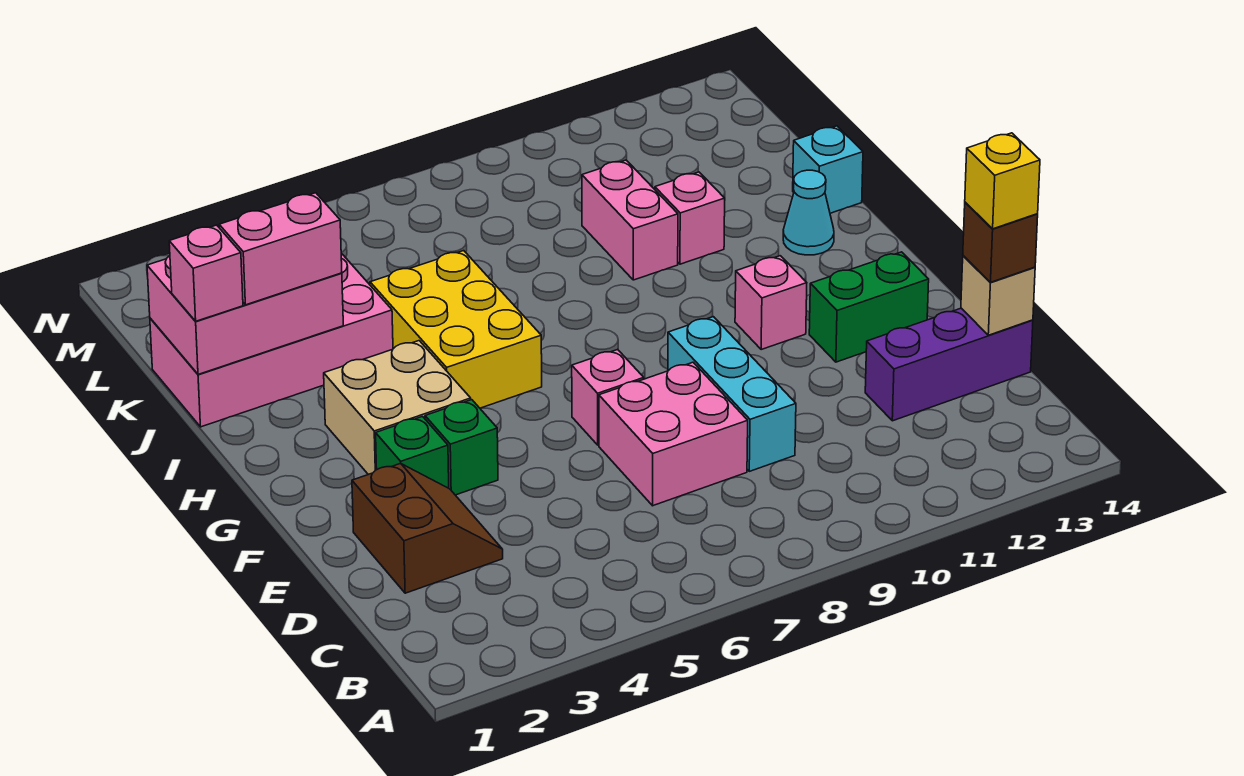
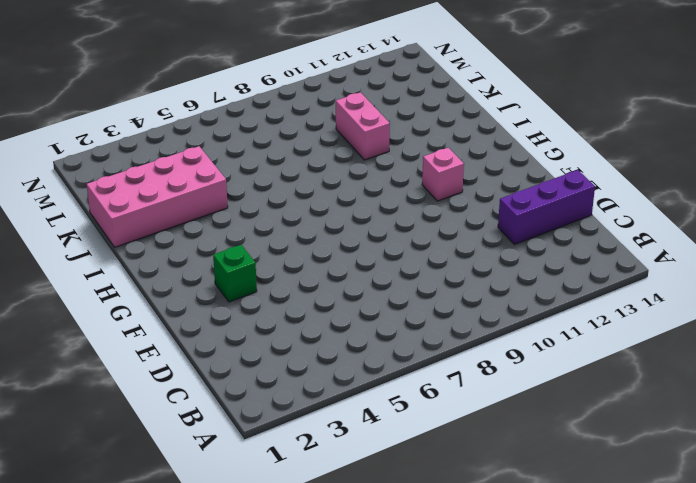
none -> brown slope D2:E3 level 1 top 2
none -> pink brick D7:E8 level 1
none -> cyan brick D9:F9 level 1

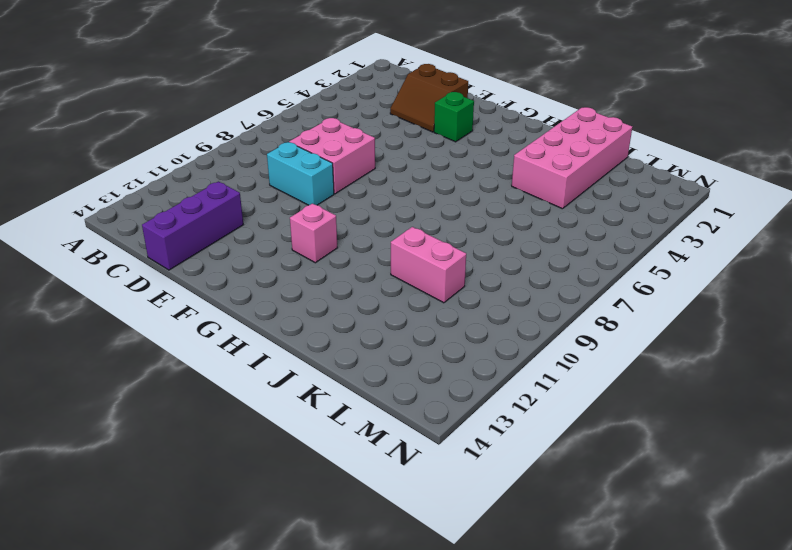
cyan brick D9:E9 level 1 -> cyan brick D9:F9 level 1
none -> green brick F4 level 1
none -> pink brick F7 level 1
none -> green brick F12:F13 level 1

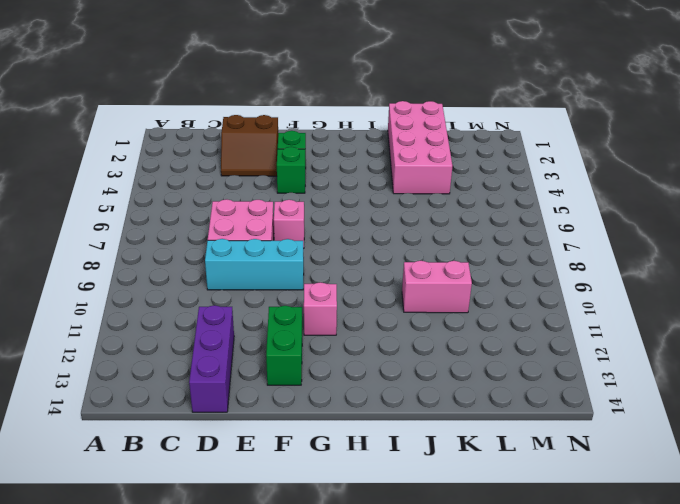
none -> tan brick G3:H4 level 1
none -> yellow brick H5:J6 level 1
none -> cyan cone I13 level 1

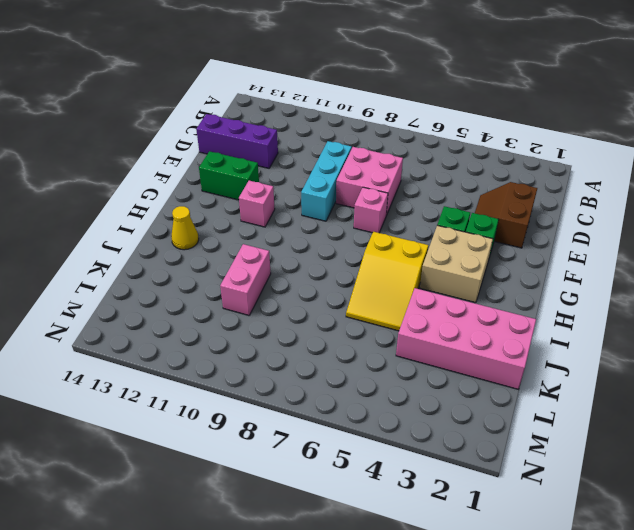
yellow slope H5:J6 level 1 top H -> yellow brick H5:J6 level 1
yellow cone I13 level 1 -> cyan cone I13 level 1
none -> pink brick J11 level 1
none -> cyan brick J14 level 1
none -> tan brick D14 level 2

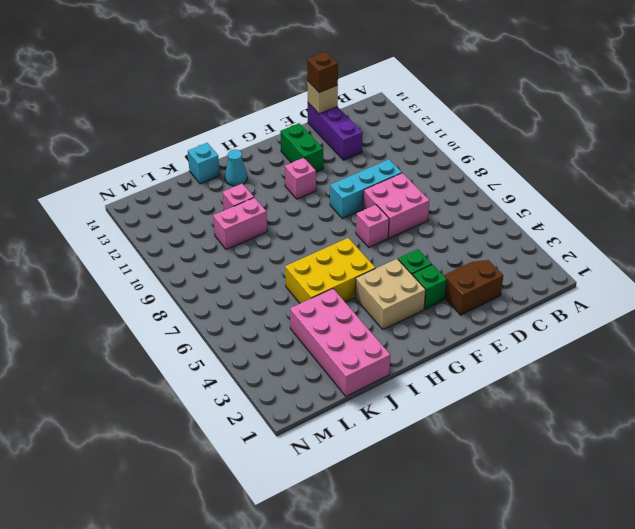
none -> pink brick J1:K3 level 2
none -> pink brick J1 level 3
none -> pink brick J2:J3 level 3

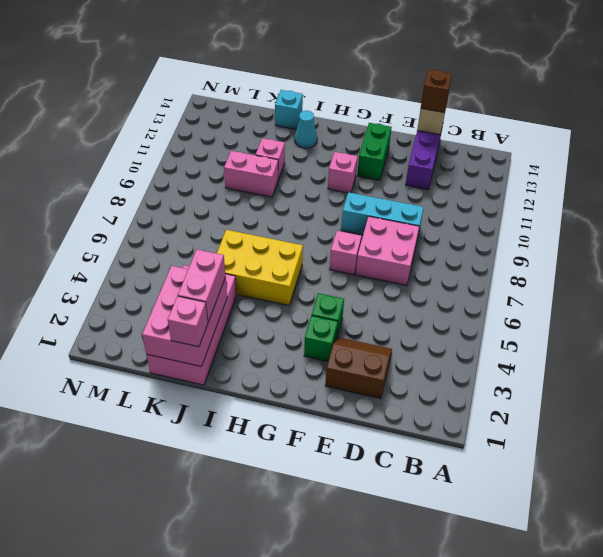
none -> tan brick G3:H4 level 1
none -> yellow brick D14 level 4

